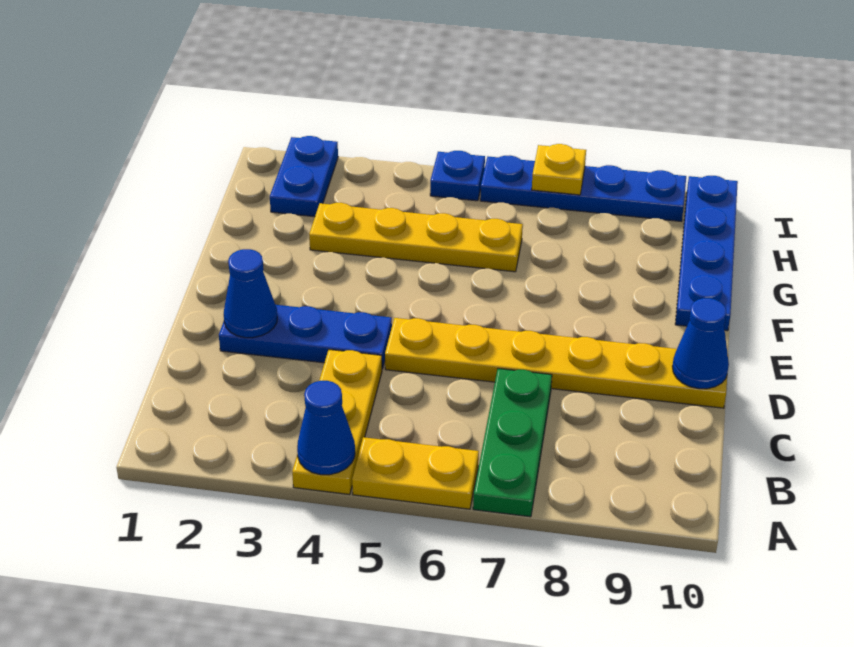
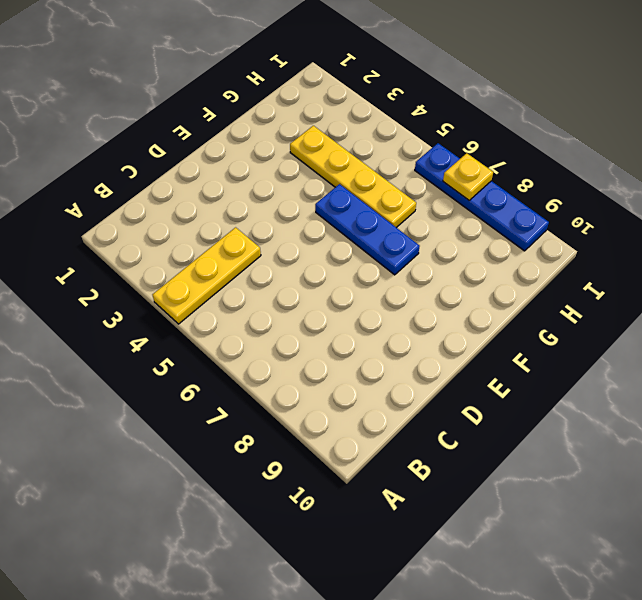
blue plate F5:F7 level 1 -> blue plate D2:D4 level 1
none -> yellow plate A5:A6 level 1
none -> green plate A7:C7 level 1
none -> yellow plate D5:D10 level 1

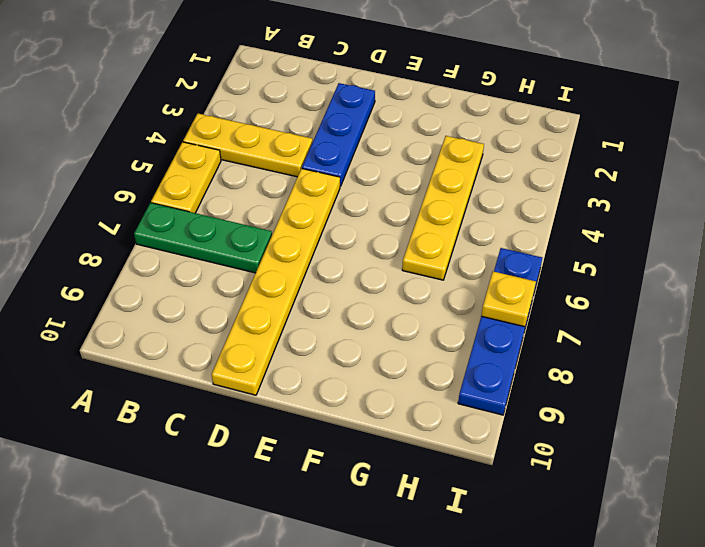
none -> blue plate F10:I10 level 1
none -> blue plate H2:I2 level 1
none -> blue plate I5 level 1

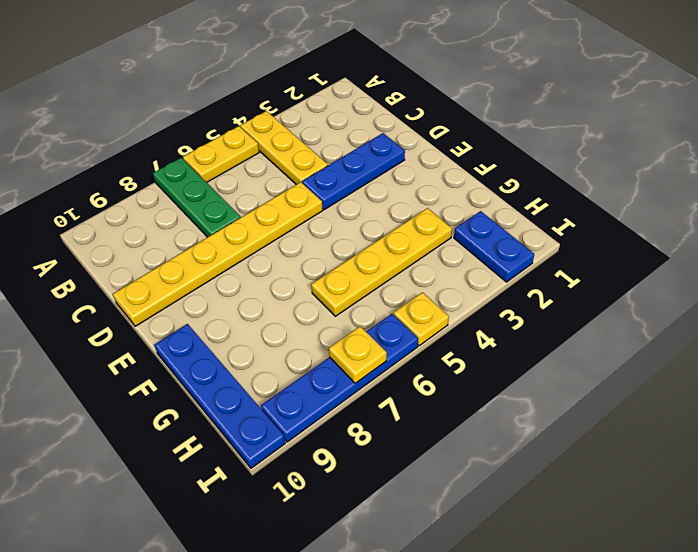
yellow plate I5 level 1 -> blue plate I5 level 1
none -> blue cone A4 level 2
none -> blue cone D2 level 2
none -> blue cone D10 level 2

